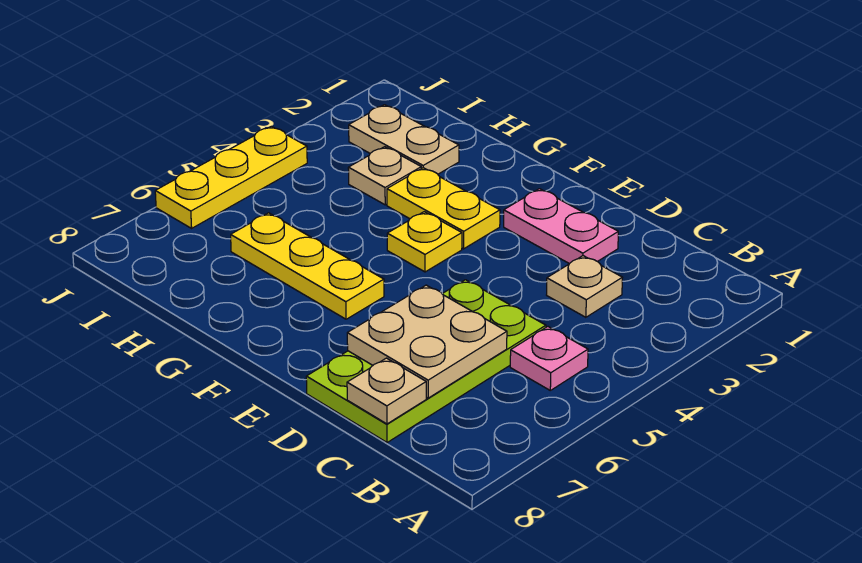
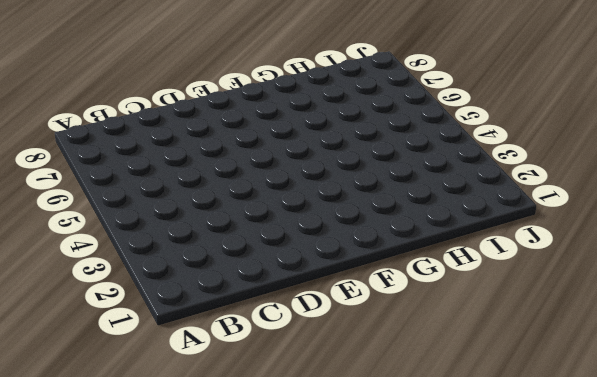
none -> pink plate B5 level 1
none -> tan plate C3 level 1
none -> lime plate C5:D8 level 1

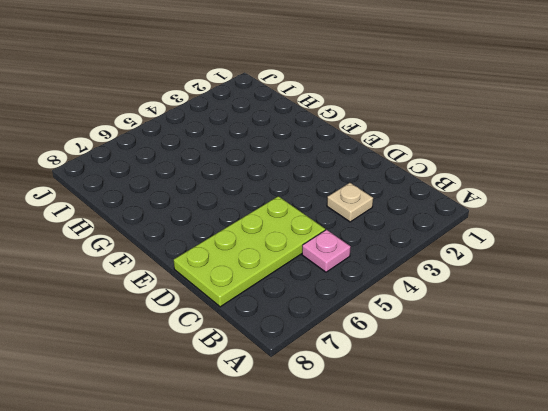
none -> pink plate D2:E2 level 1
none -> yellow plate F3:G3 level 1
none -> yellow plate F4 level 1

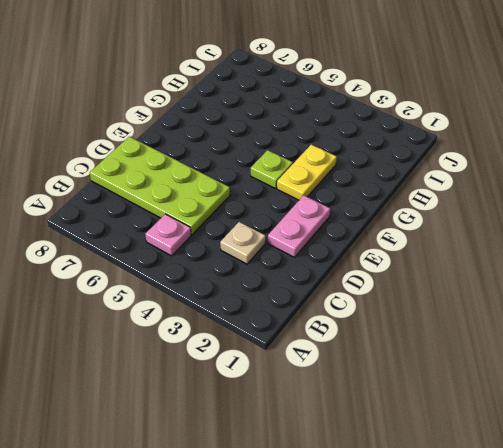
lime plate F4 level 1 -> yellow plate F4 level 1
none -> yellow plate F6:H6 level 1
none -> tan plate H2:I2 level 1
none -> tan plate H3 level 1

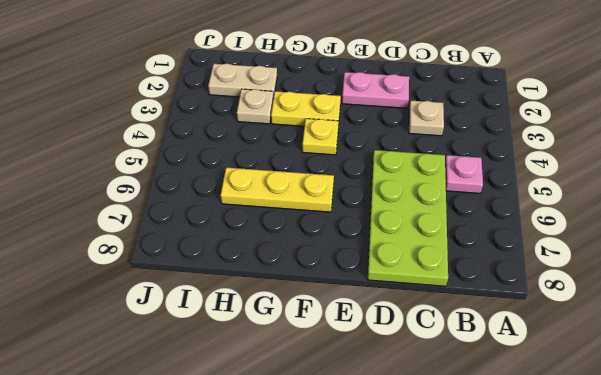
none -> yellow plate J4:J6 level 1
none -> tan plate C6:D7 level 2
none -> tan plate C8 level 2

